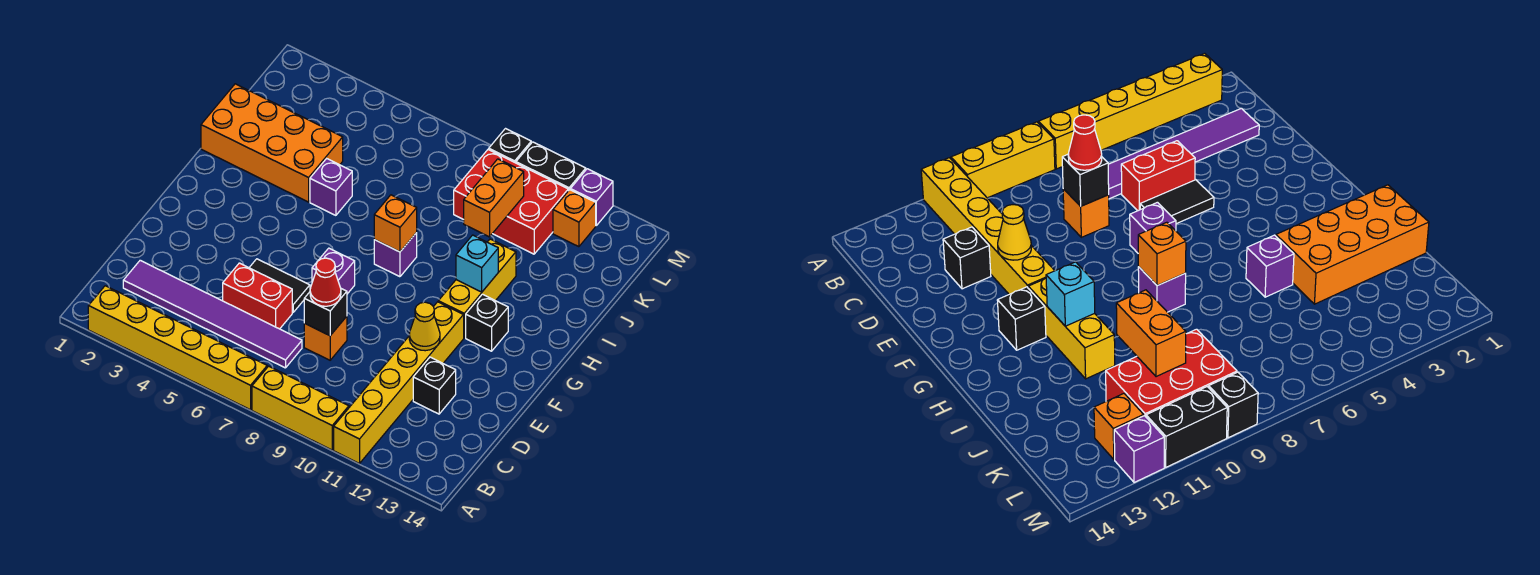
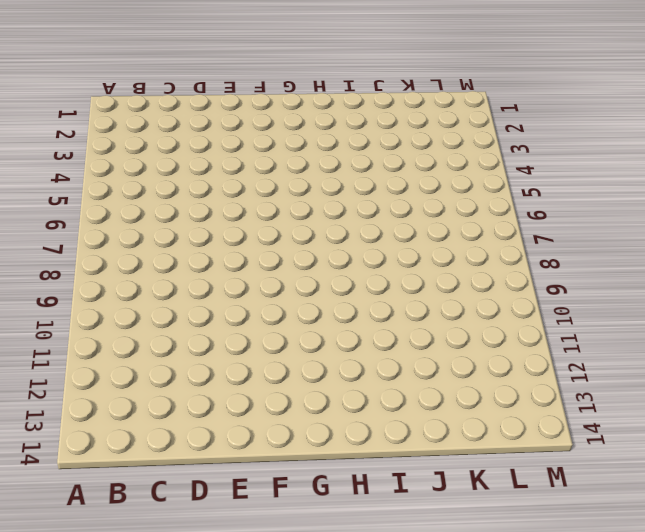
none -> yellow brick A2:A7 level 1
none -> yellow brick A8:A10 level 1
none -> yellow brick A11:F11 level 1

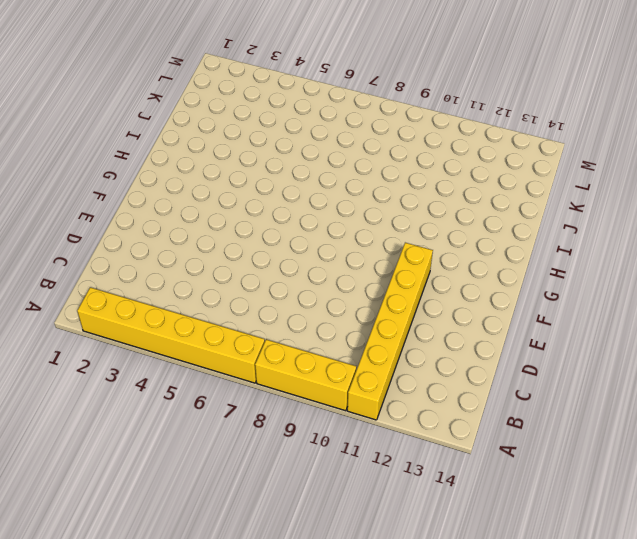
none -> purple tile C2:C7 level 1
none -> red brick D5:D6 level 1
none -> orange brick D8 level 1

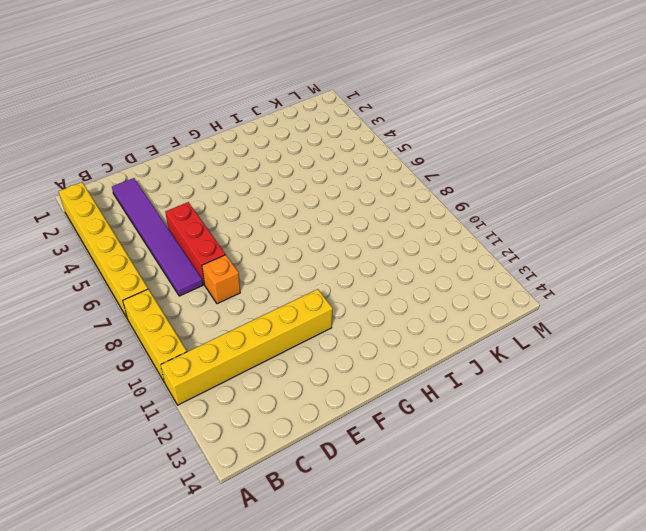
red brick D5:D7 level 1 -> red brick D5:D6 level 1
none -> black brick D12 level 1
none -> black tile E5:E6 level 1
none -> purple brick F7 level 1

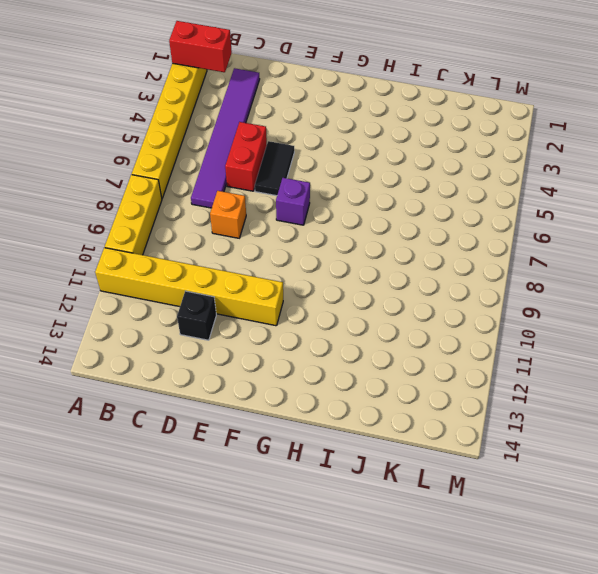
red brick A2:B2 level 2 -> none
none -> yellow brick G11:I11 level 1
none -> black brick G12 level 1
none -> purple brick H8 level 1

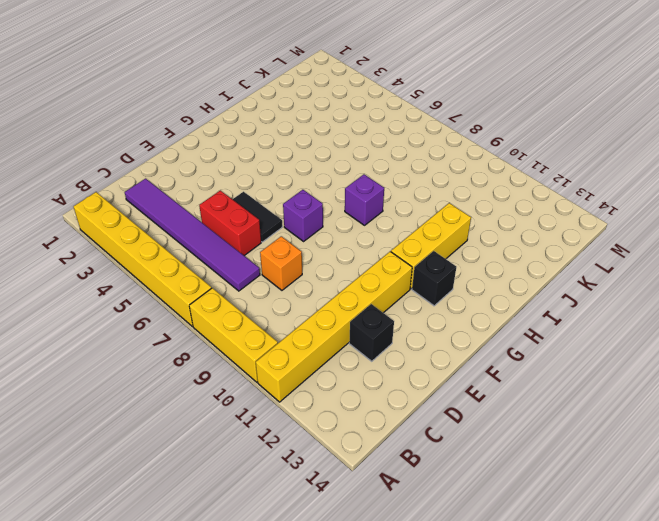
none -> orange brick I1:J4 level 1
none -> purple brick I5 level 1
none -> red brick K9:L11 level 1

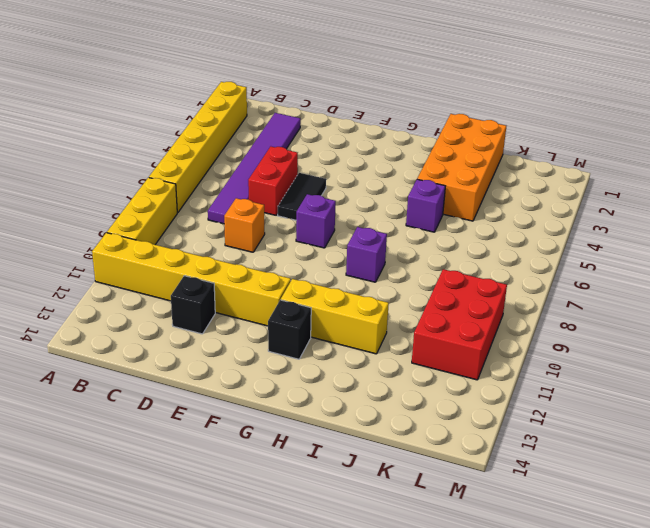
none -> orange brick L12 level 1
none -> black brick M9 level 1
none -> black brick M10:M11 level 1

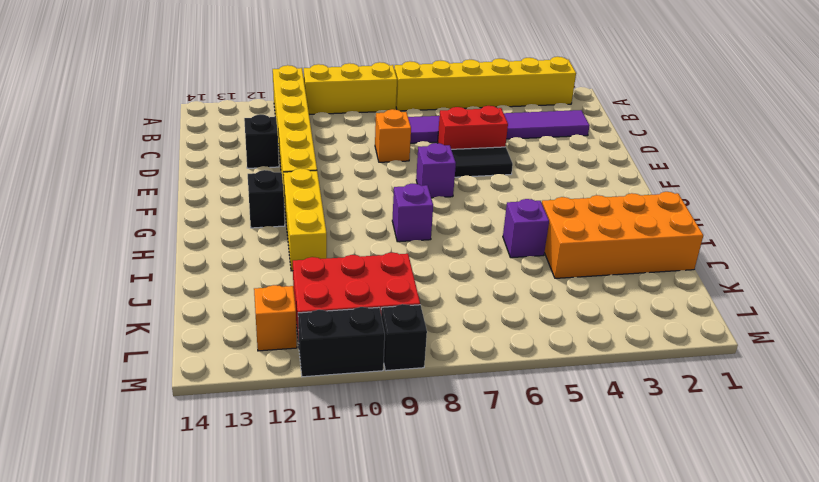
none -> purple brick M12 level 1
none -> black brick D8 level 2
none -> yellow cone E11 level 2

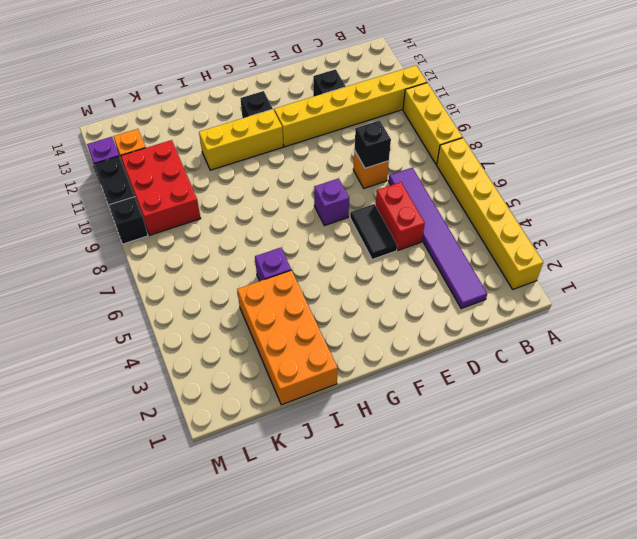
none -> purple brick H8 level 1
none -> yellow cone E11 level 2
none -> orange brick H8 level 2

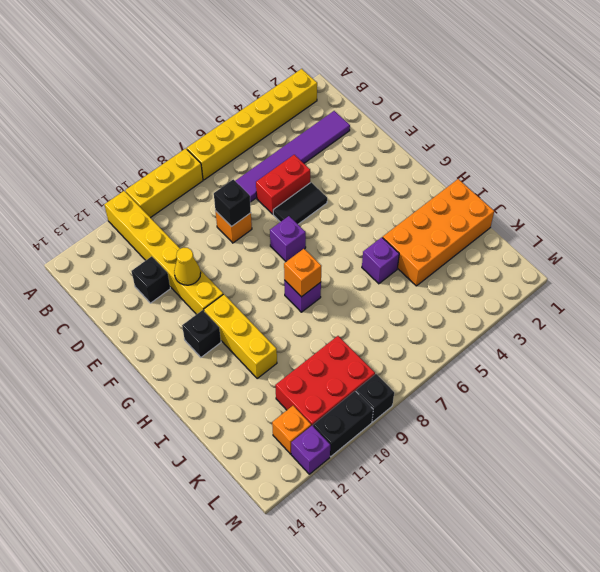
none -> cyan brick H11 level 2
none -> orange brick J10:K10 level 2
none -> red cone D8 level 3

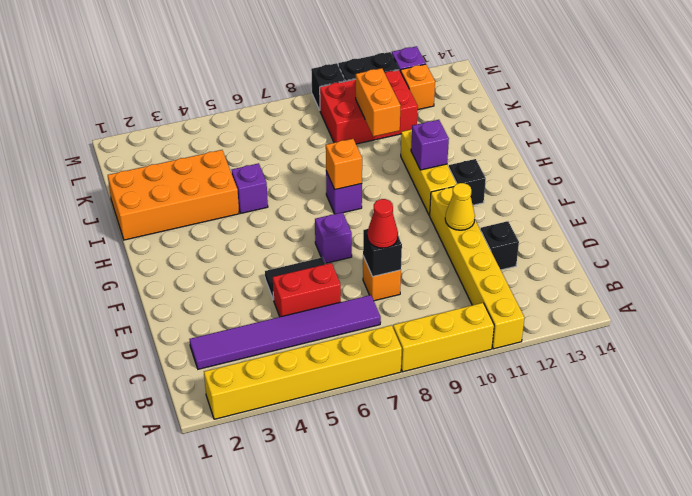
purple brick H11 level 2 -> cyan brick H11 level 2

